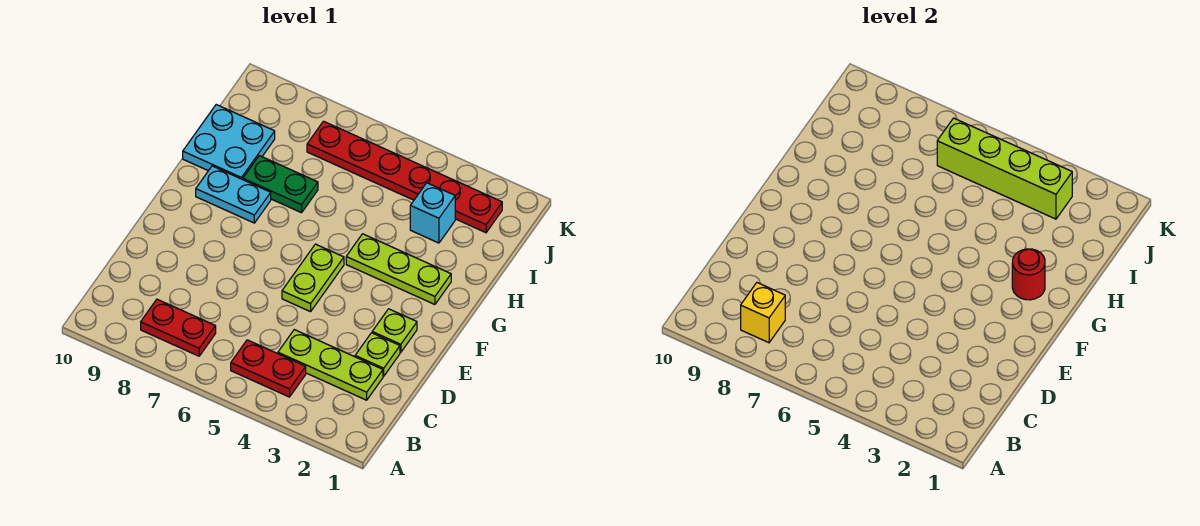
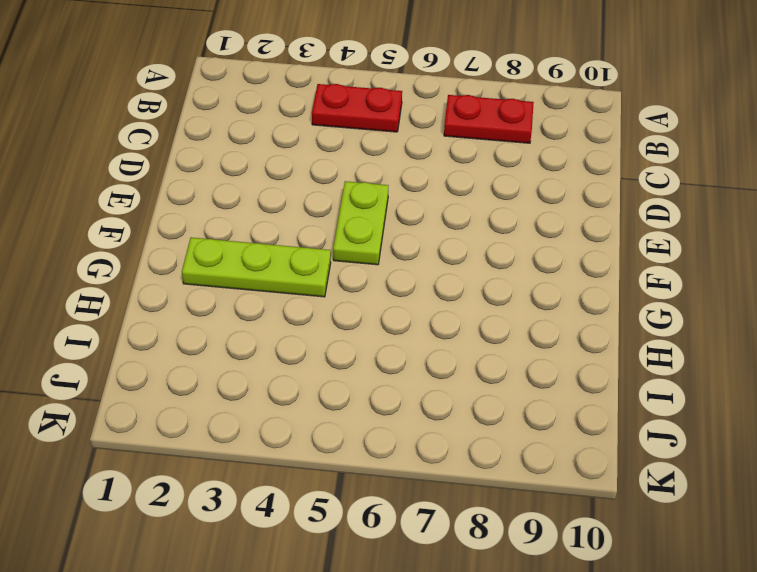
none -> lime plate C2:C4 level 1
none -> lime plate D2 level 1
none -> lime plate E2 level 1

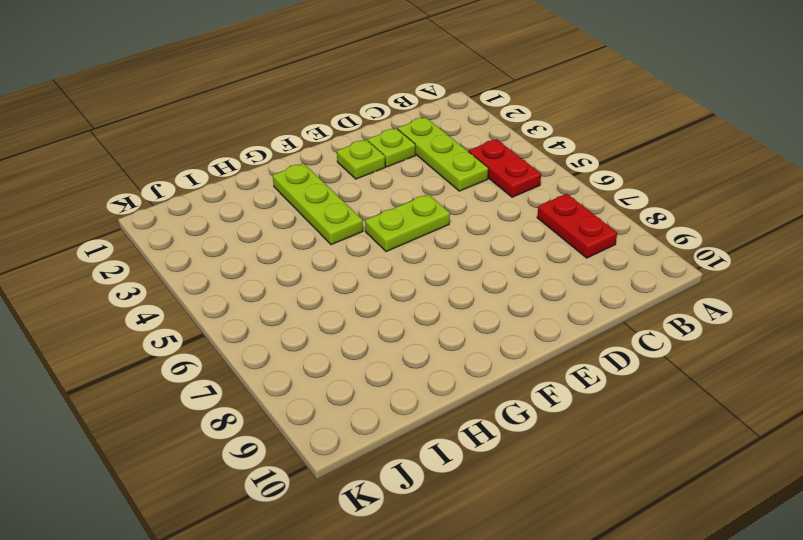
none -> cyan plate G8:G9 level 1
none -> green plate H7:H8 level 1
none -> cyan plate H9:I10 level 1

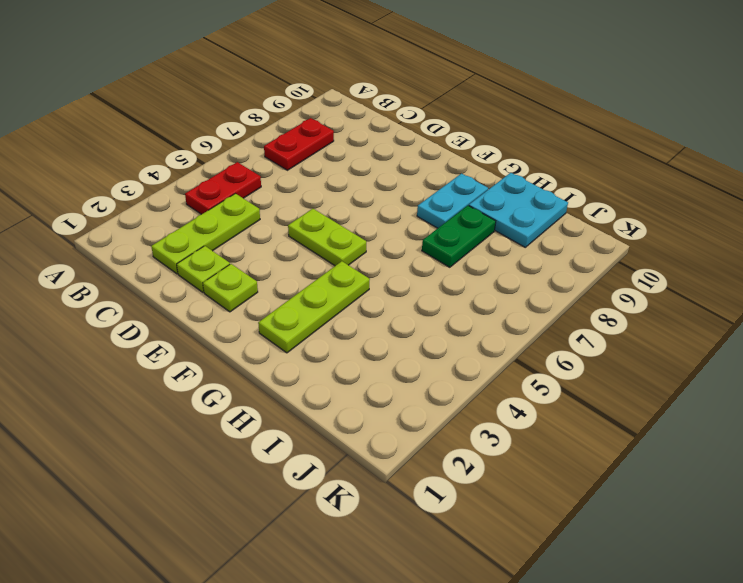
none -> cyan brick I3 level 1
none -> red plate J2:J7 level 1
none -> yellow brick B8 level 2

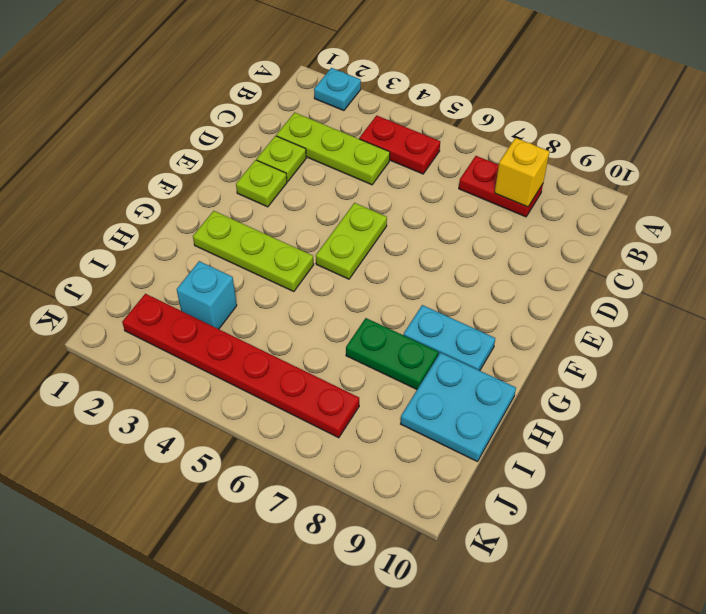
cyan plate A2 level 1 -> none
none -> red round brick G2 level 2
none -> lime brick J3:J6 level 2

